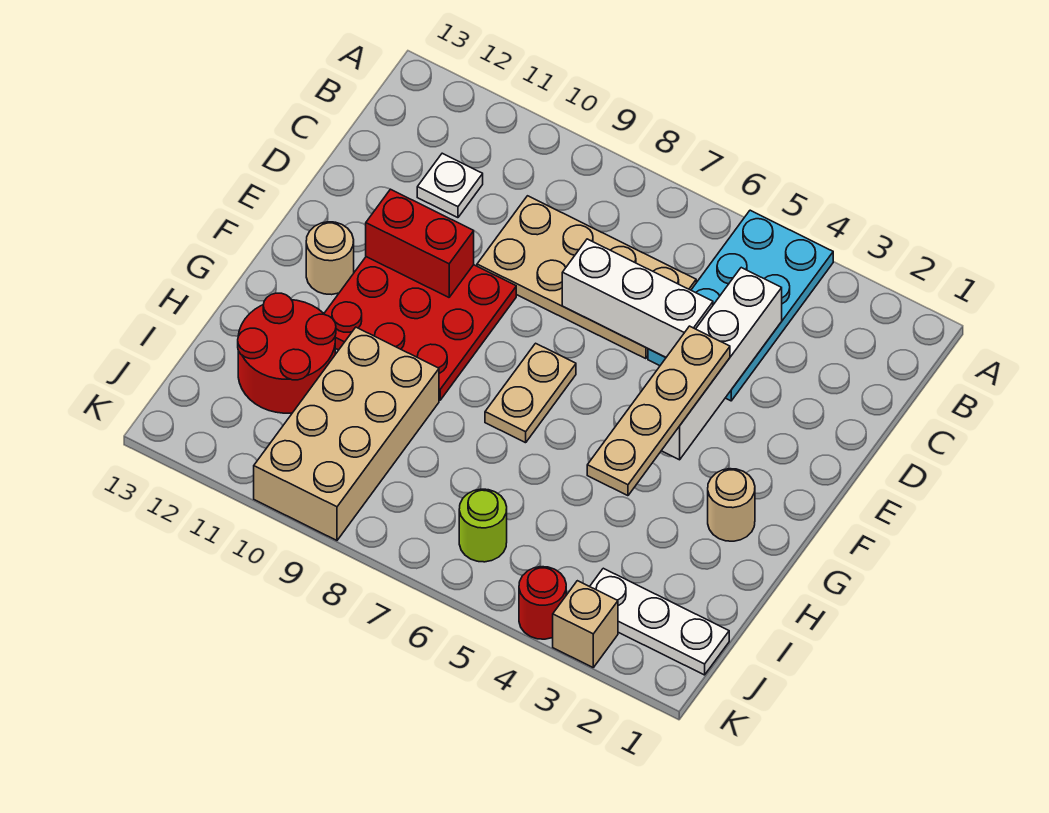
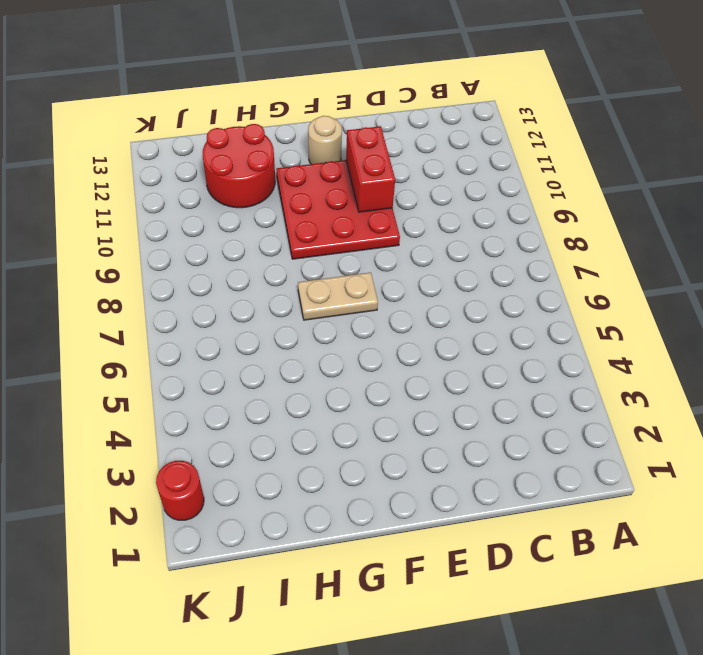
red round brick K2 level 1 -> red round brick K4 level 1
none -> cyan plate A4:D5 level 1
none -> tan plate C6:D9 level 1
none -> white plate C11 level 1

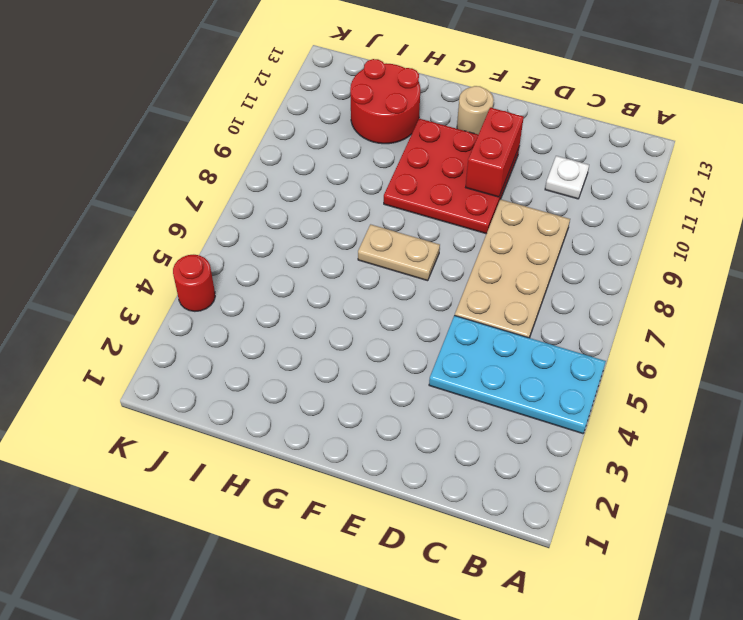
none -> tan round brick G2 level 1
none -> tan brick H9:K10 level 1
none -> white plate J1:J3 level 1

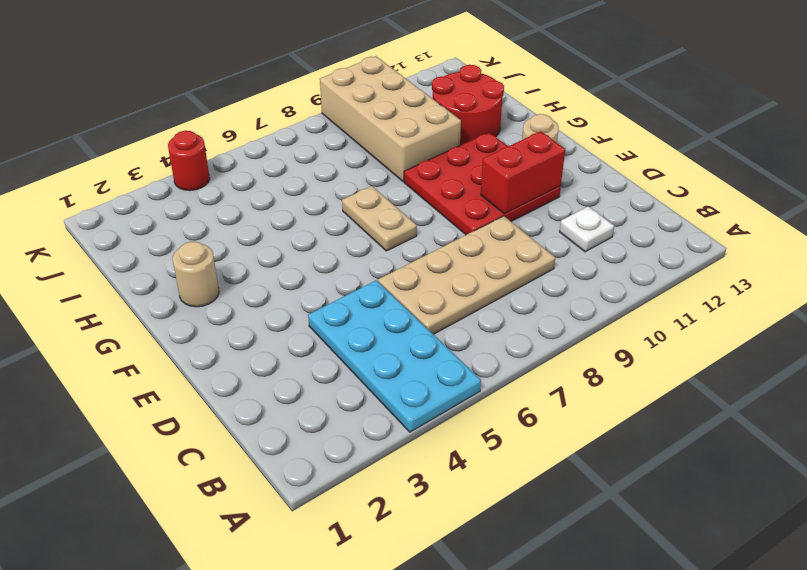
none -> white plate J1:J3 level 1
none -> lime round brick J6 level 1
none -> tan brick K3 level 1

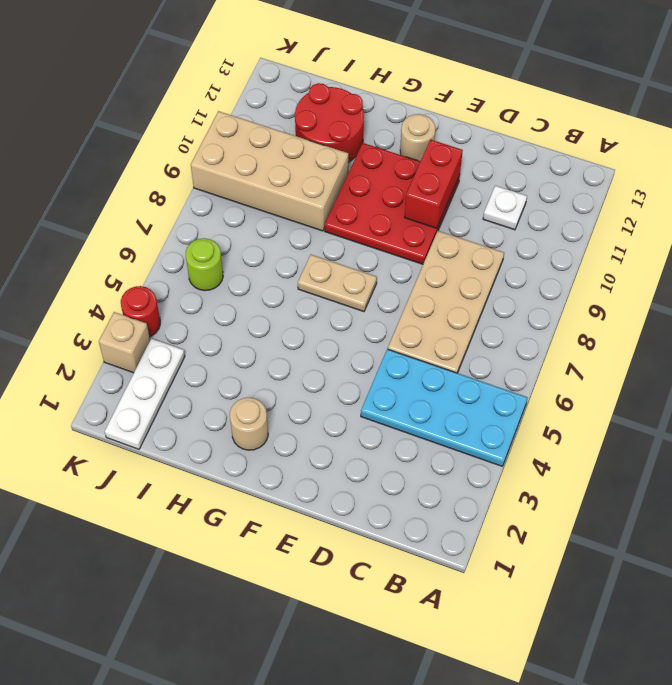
none -> white brick C4:F4 level 2
none -> white brick D5:D7 level 2
none -> tan plate E4:H4 level 3

